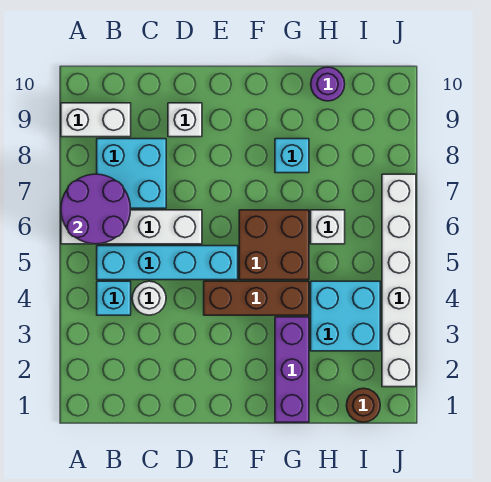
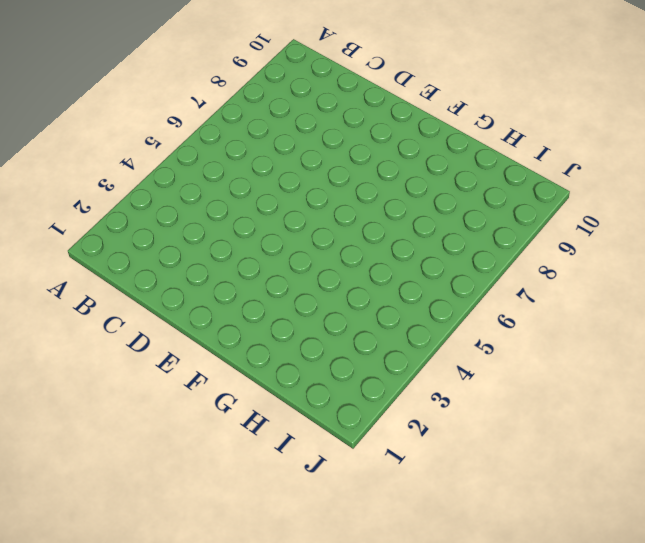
none -> white brick A6:D6 level 1
none -> white brick A9:B9 level 1
none -> cyan brick B4 level 1

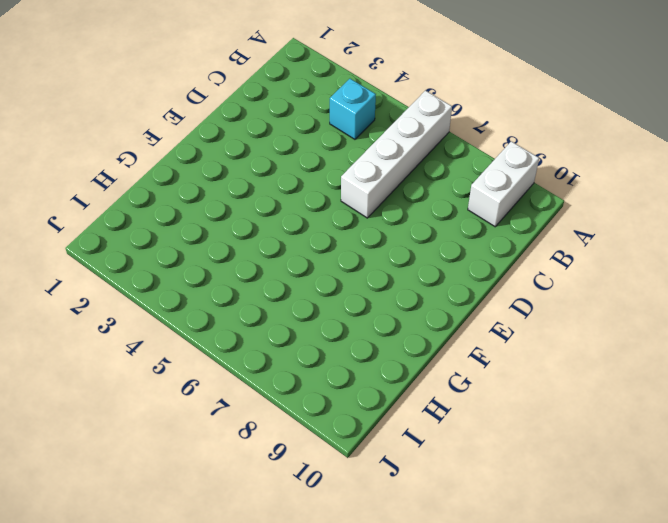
none -> cyan brick B5:E5 level 1
none -> cyan brick B7:C8 level 1
none -> white round brick C4 level 1

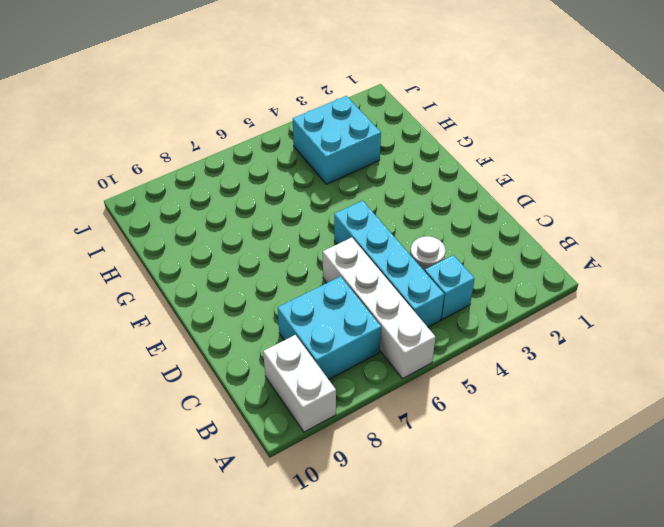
none -> white brick D9 level 1
none -> brown brick E4:G4 level 1
none -> brown brick F5:G6 level 1

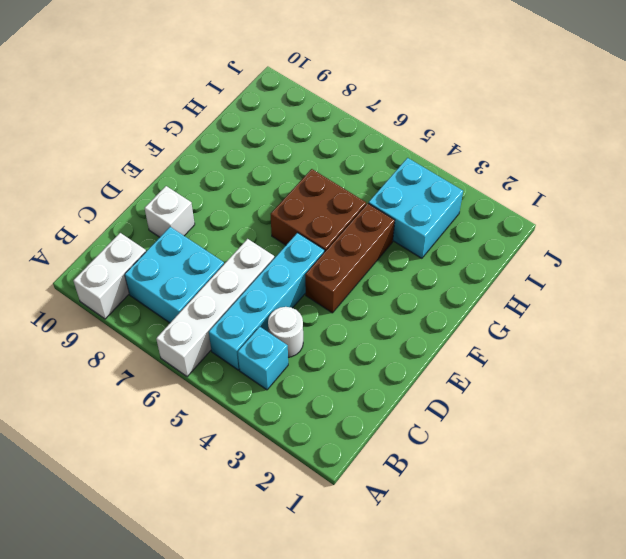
none -> purple brick G1:G3 level 1
none -> cyan brick G8 level 1
none -> white brick H6 level 1

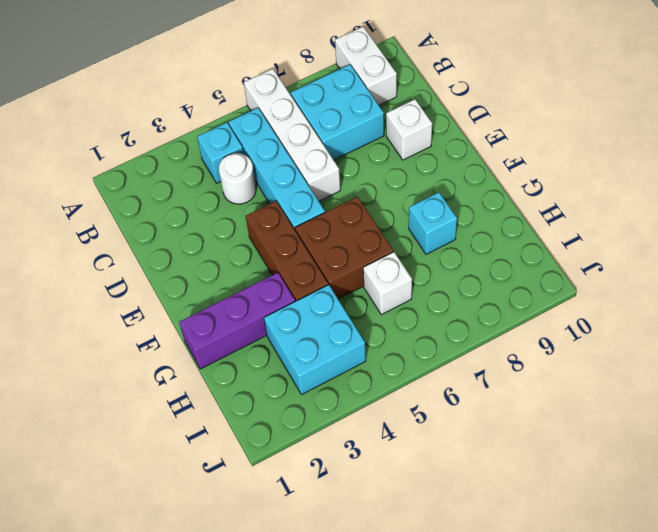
none -> purple round brick H10 level 1
none -> brown round brick I1 level 1
none -> white brick J2:J7 level 1

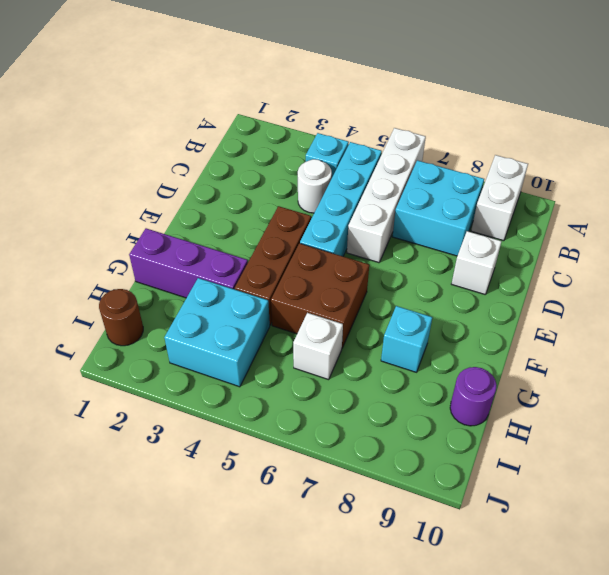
none -> white brick J2:J7 level 1
none -> purple round brick A6:B7 level 2

